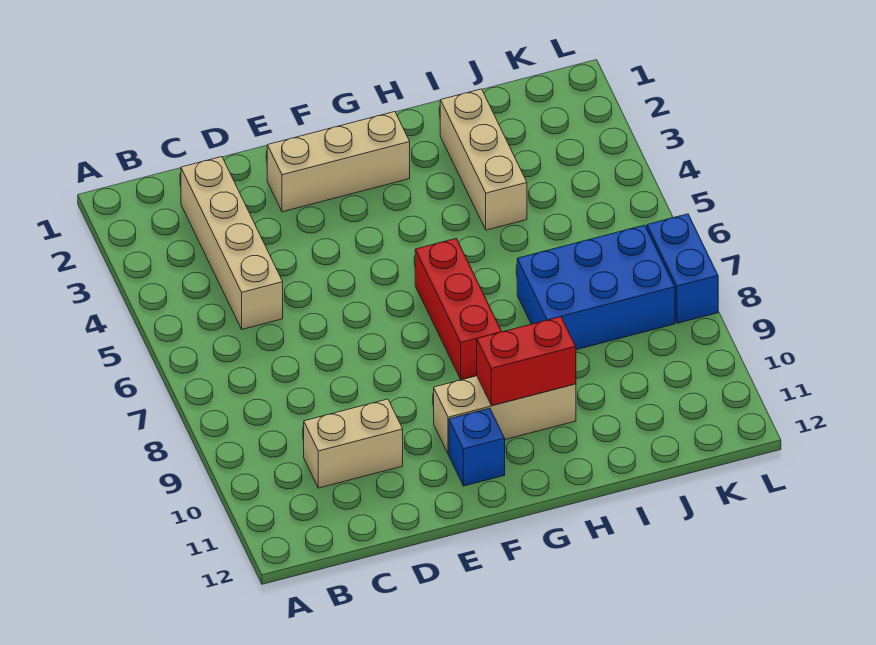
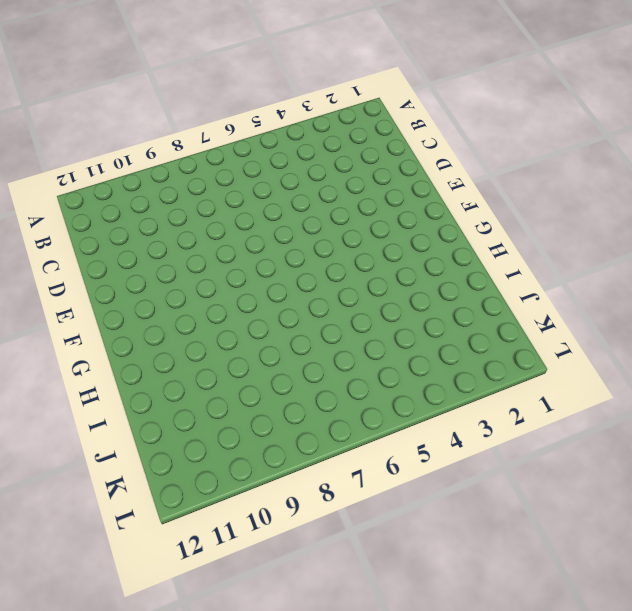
none -> tan brick C2:C5 level 1
none -> tan brick C10:D10 level 1

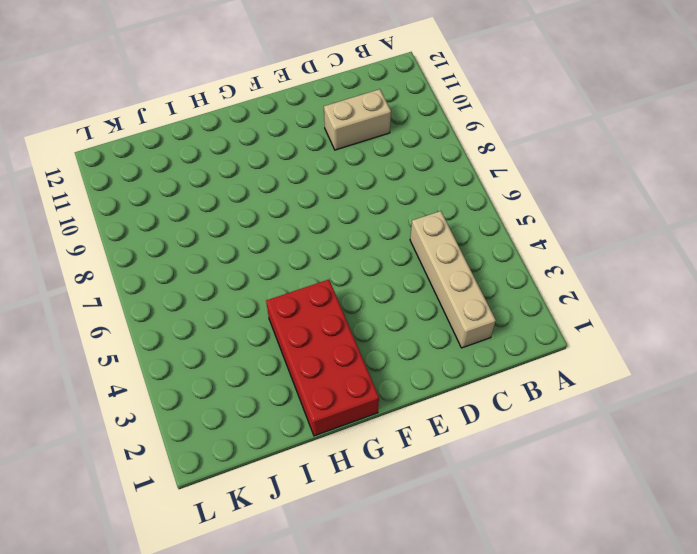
red brick G1:H4 level 1 -> tan brick E2:G2 level 1
none -> tan brick F10:H10 level 1
none -> blue brick F11 level 1

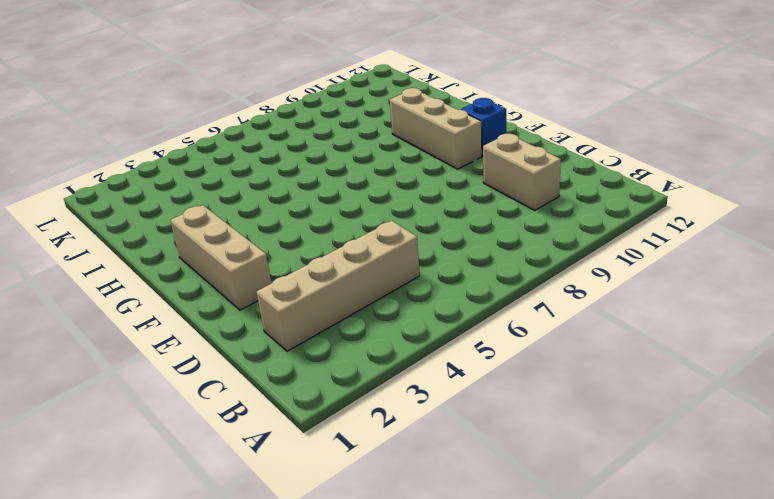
none -> red brick G6:G8 level 1
none -> tan brick I2:I4 level 1

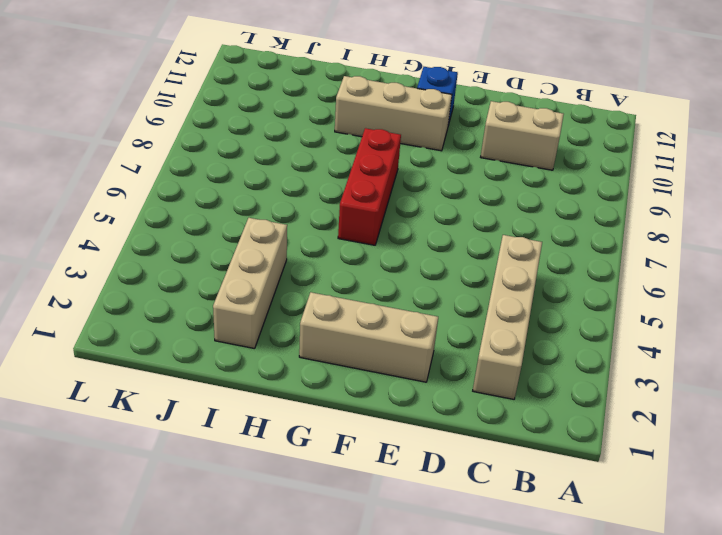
none -> blue brick I7:K8 level 1
none -> blue brick L7:L8 level 1

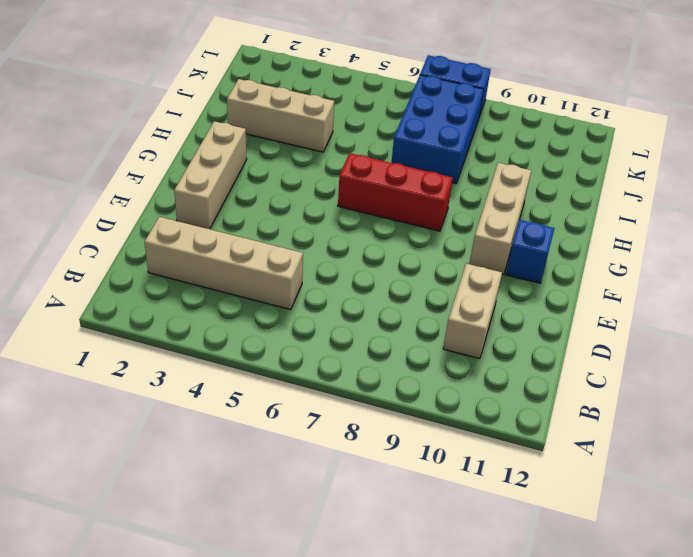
none -> red brick G10:H10 level 2

